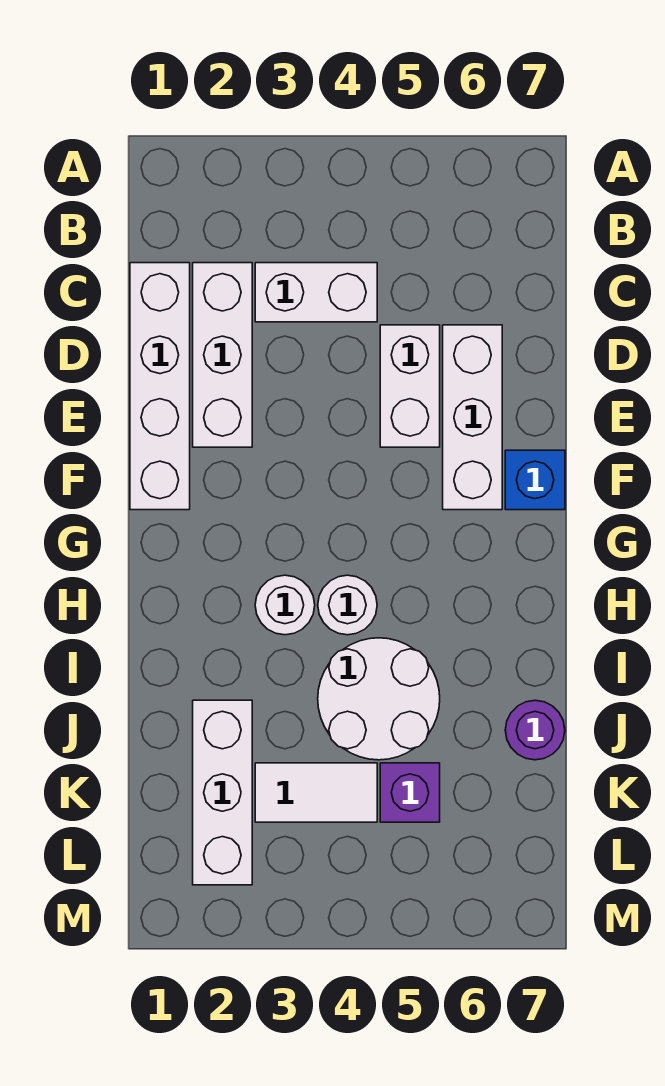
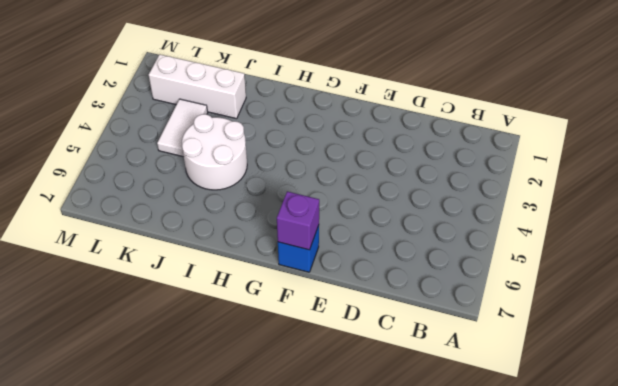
purple brick F7 level 2 -> purple brick K5 level 1
none -> white brick C1:F1 level 1
none -> white brick C2:E2 level 1
none -> white brick C3:C4 level 1

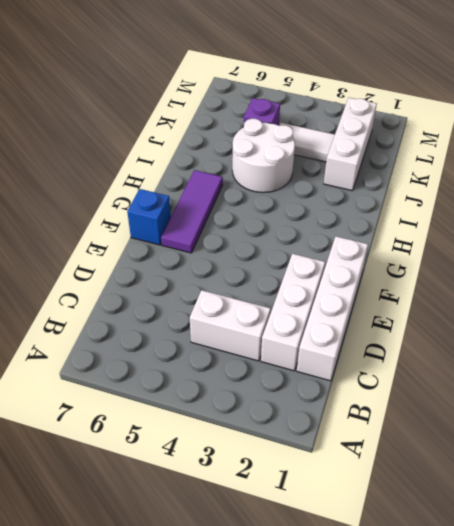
purple tile F6:H6 level 1 -> white brick D6:F6 level 1
none -> white brick D5:E5 level 1
none -> white round brick H3 level 1
none -> white round brick H4 level 1

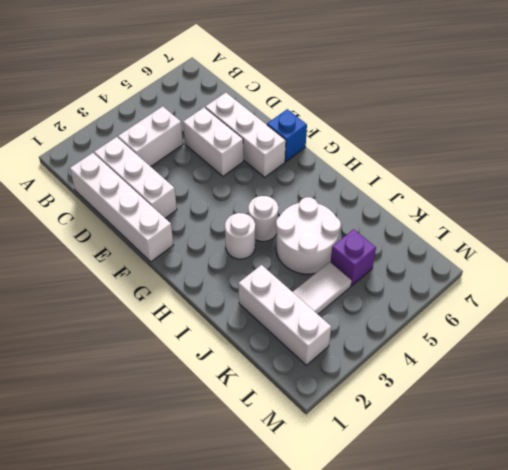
none -> purple round brick J7 level 1

